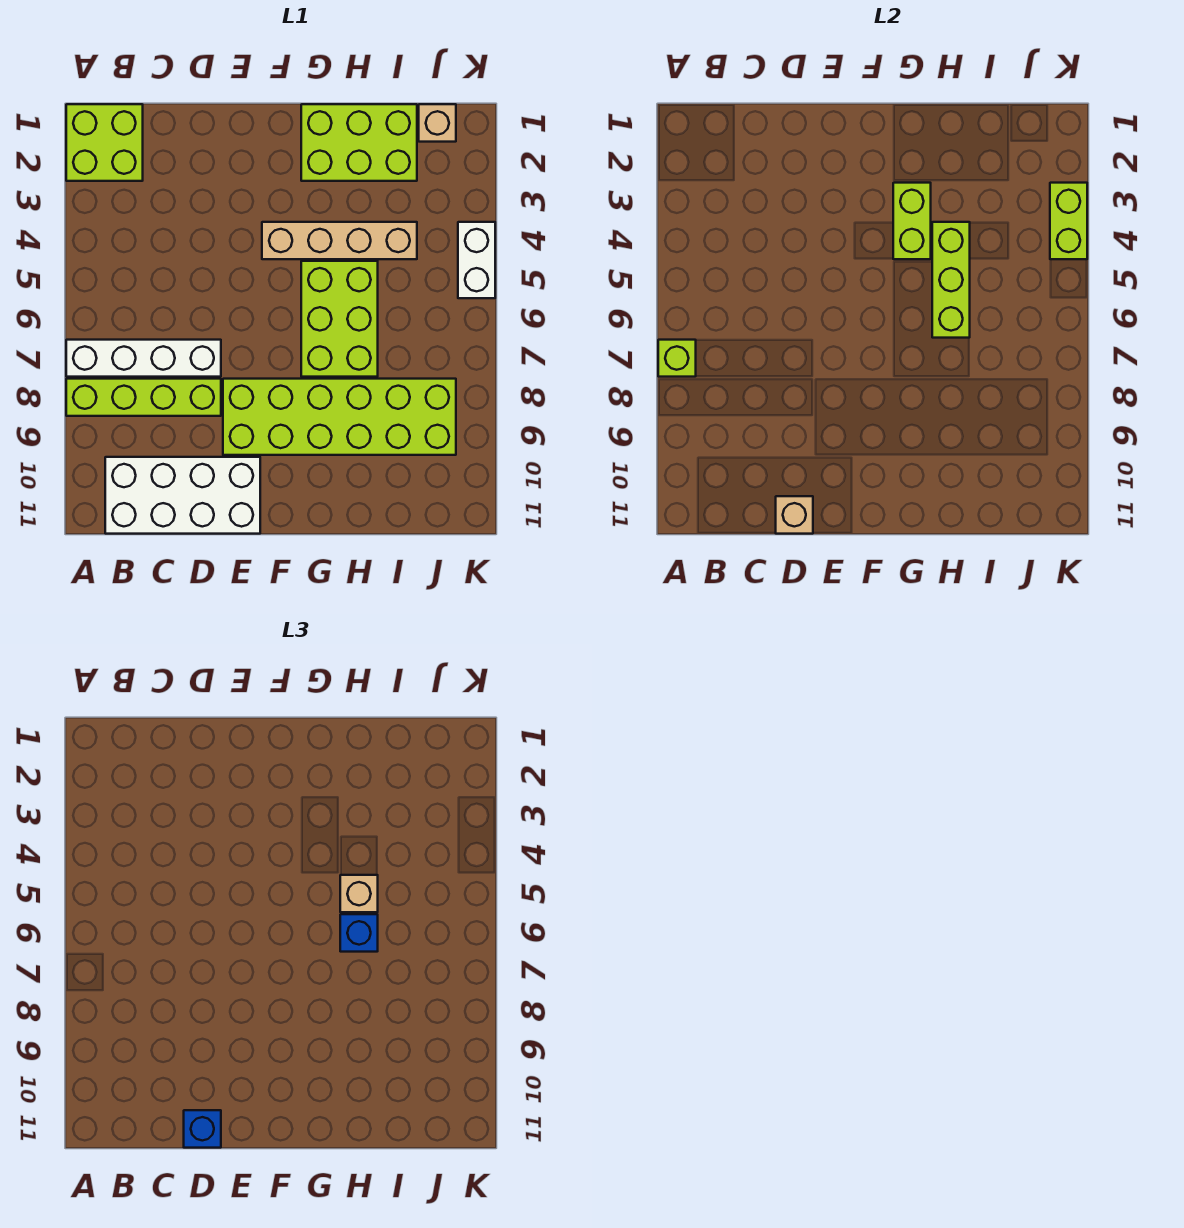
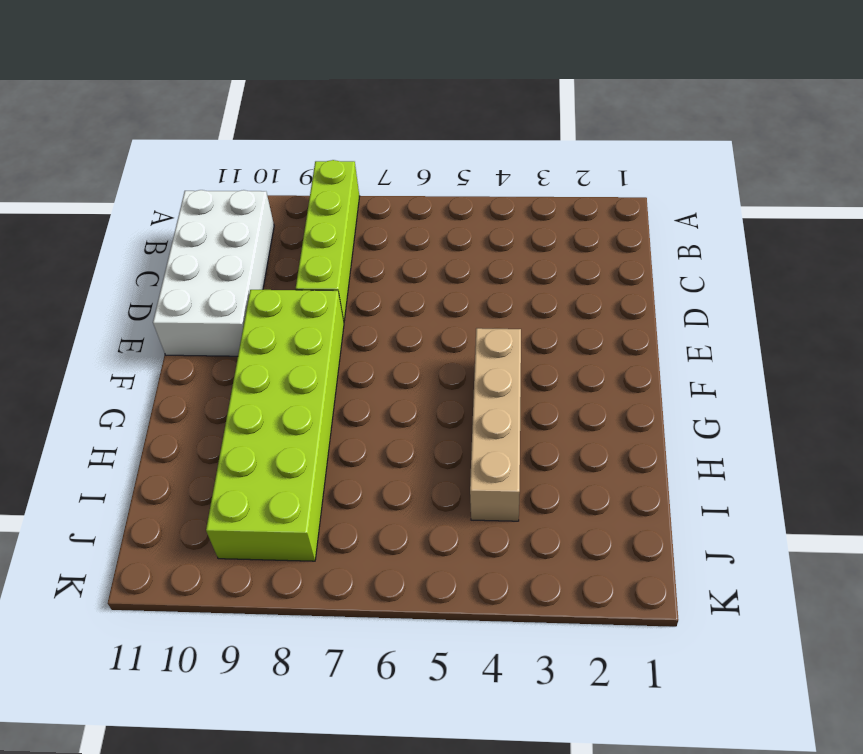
none -> lime brick A1:B2 level 1
none -> white brick A7:D7 level 1
none -> lime brick G1:I2 level 1

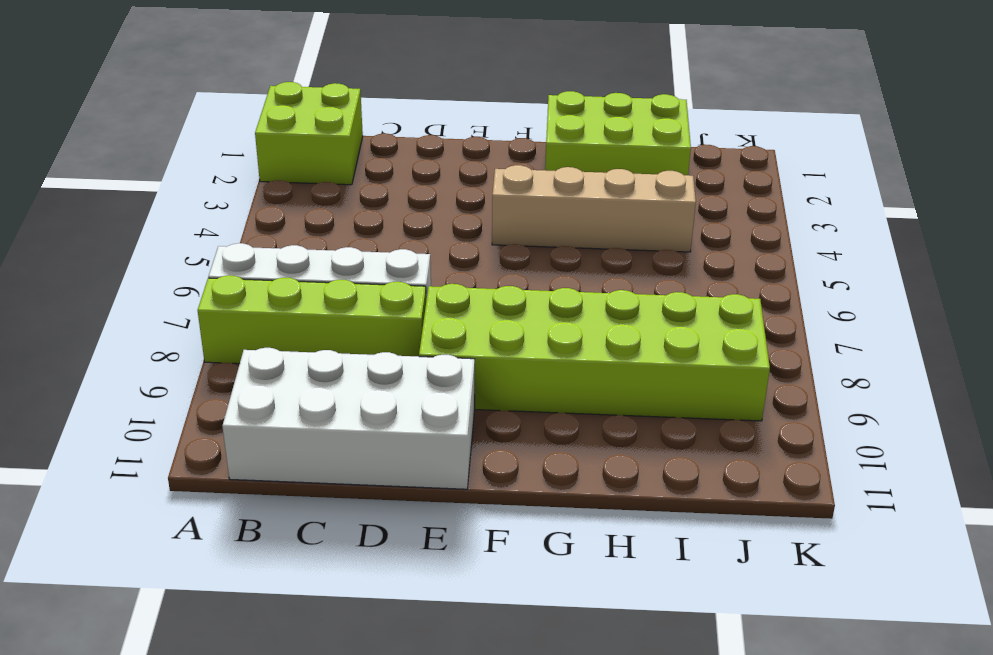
none -> lime brick G5:H7 level 1
none -> tan brick J1 level 1
none -> white brick K4:K5 level 1

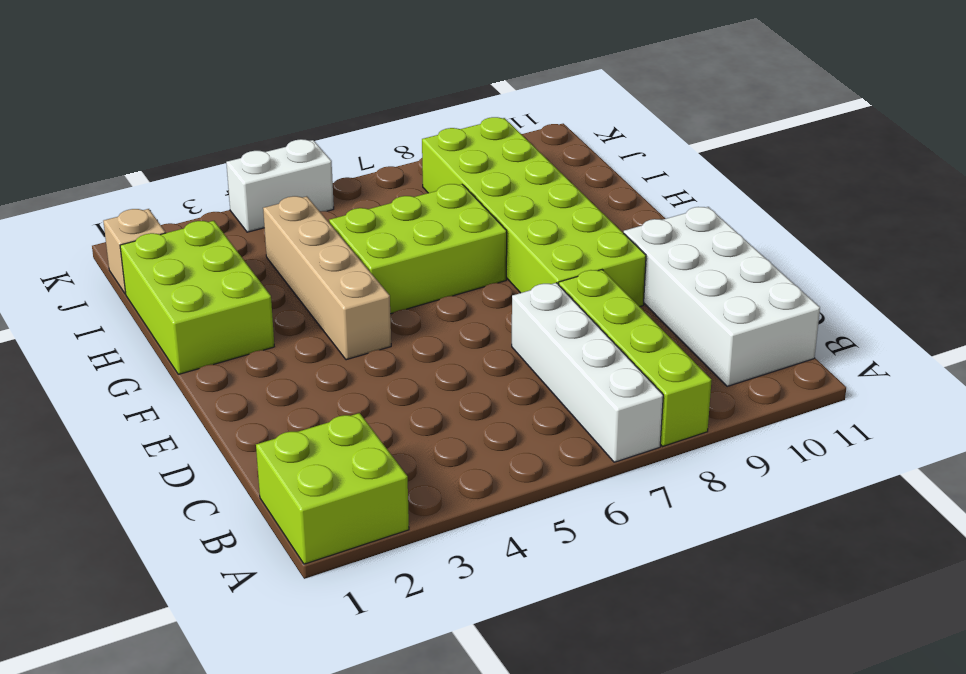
none -> lime brick A7 level 2
none -> tan brick D11 level 2
none -> lime brick G3:G4 level 2

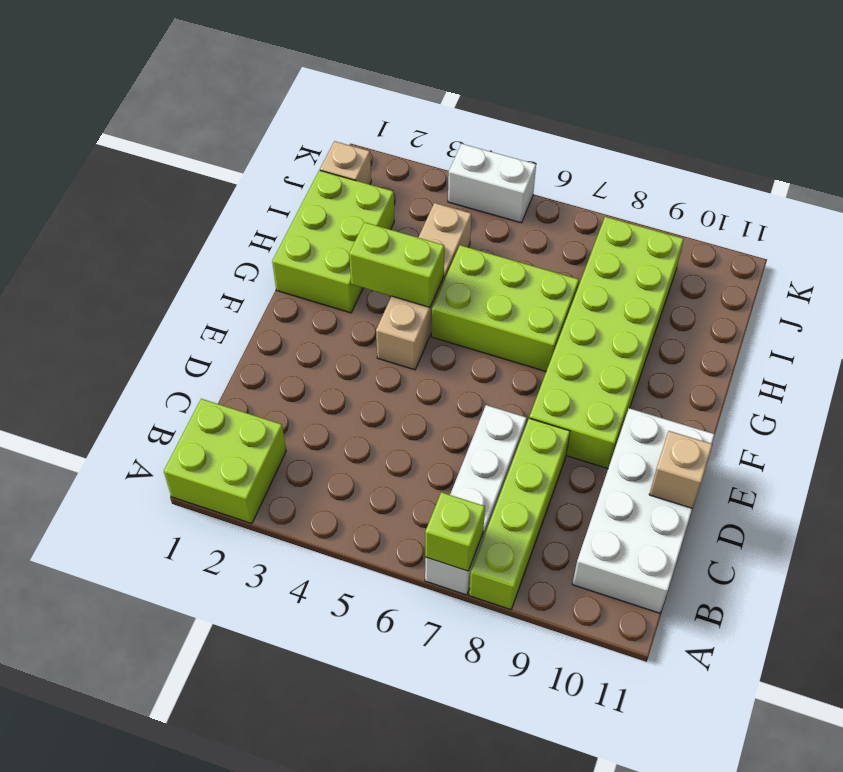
none -> lime brick H4:H6 level 2
none -> lime brick K3:K4 level 2
none -> blue brick D11 level 3

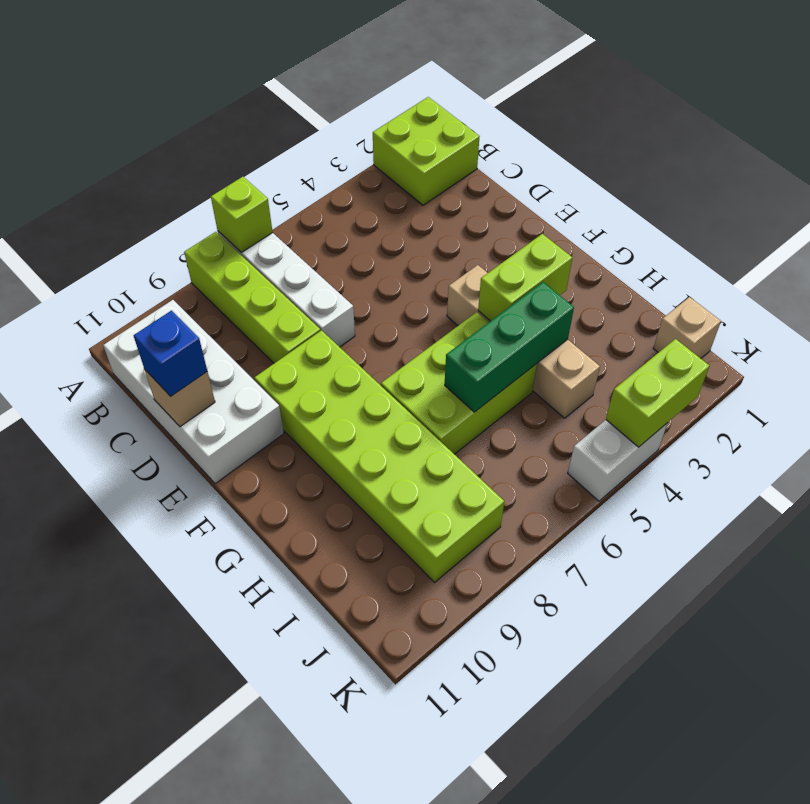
green brick H4:H6 level 2 -> lime brick H4:H6 level 2
none -> lime brick G1:I2 level 1
none -> tan brick H5 level 3
none -> blue brick H6 level 3

